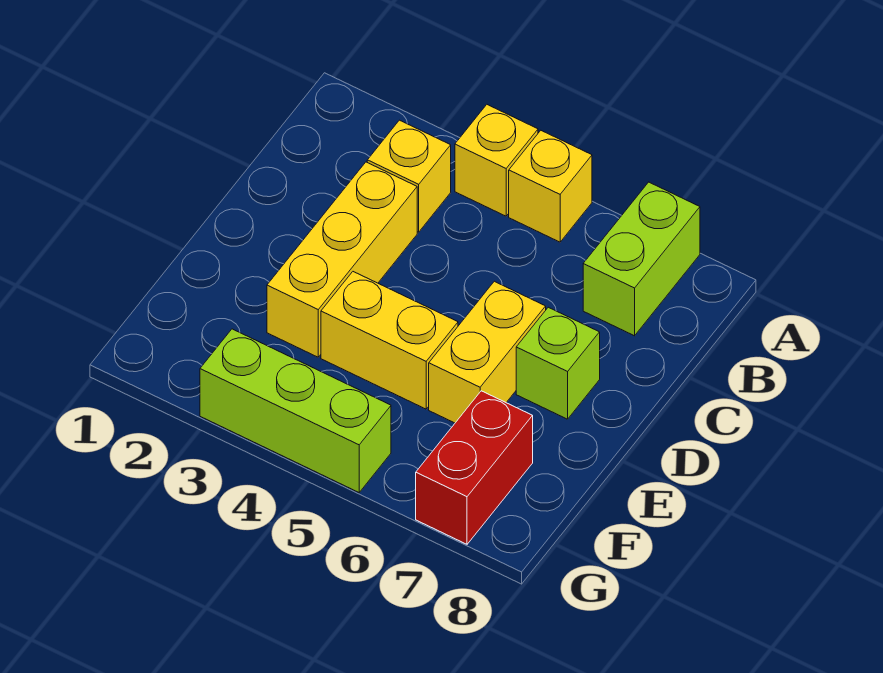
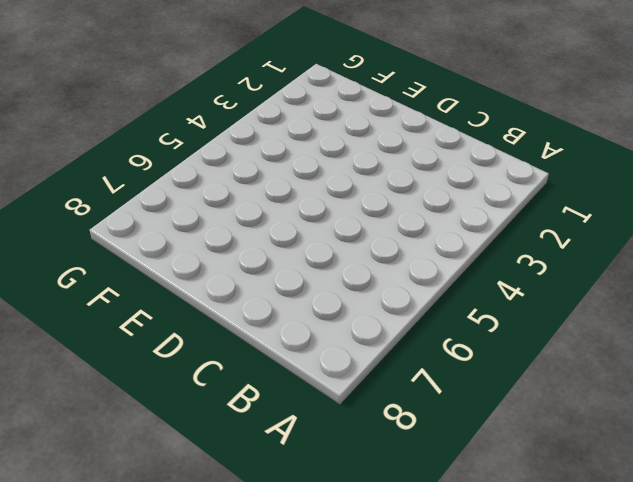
none -> yellow brick A4 level 1
none -> yellow brick A5 level 1

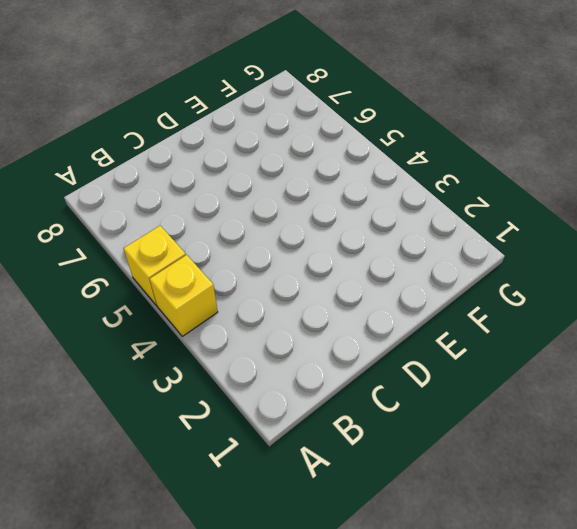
none -> lime brick A7:B7 level 1
none -> yellow brick B3 level 1

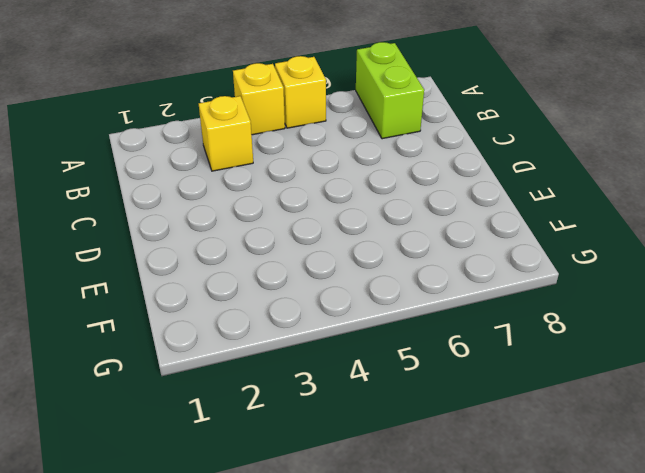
none -> yellow brick C3:E3 level 1
none -> yellow brick D6:E6 level 1

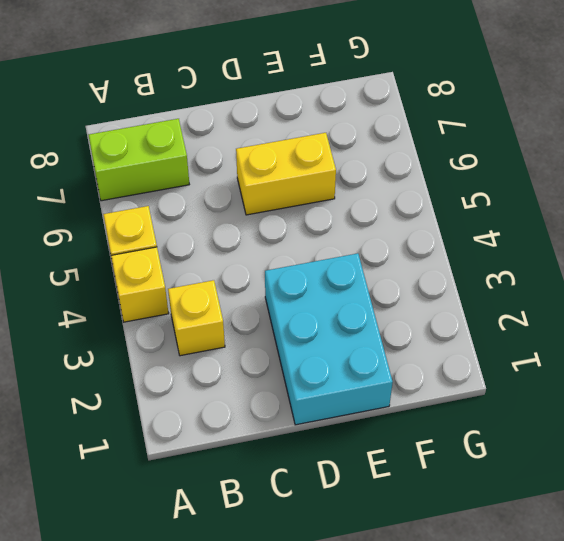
cyan brick D1:E3 level 1 -> yellow brick C3:E3 level 1
none -> lime brick D7 level 1
none -> yellow brick E4:E5 level 1

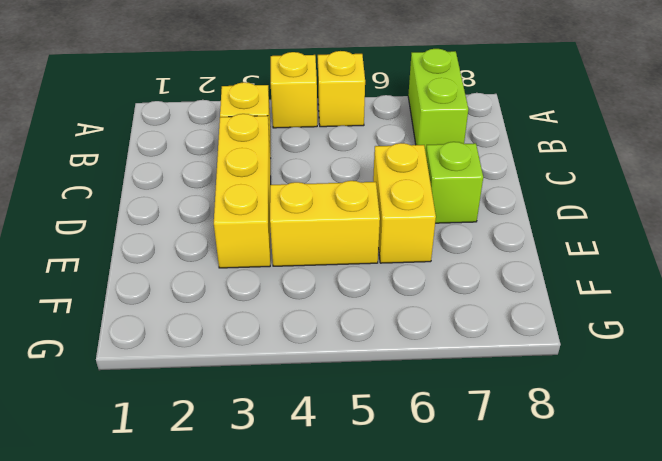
none -> red brick F7:G7 level 1
none -> lime brick G3:G5 level 1

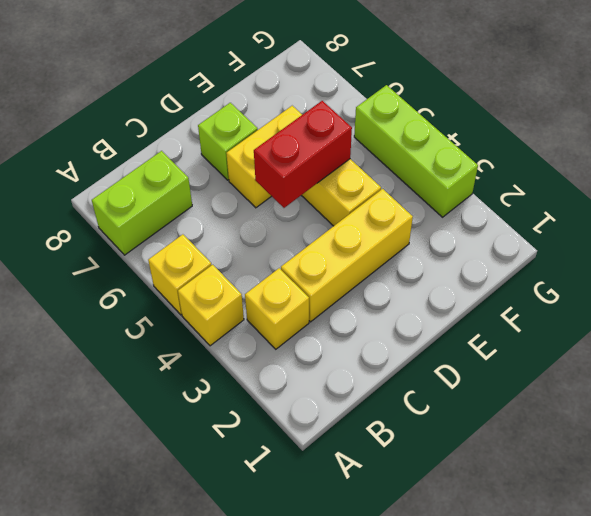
red brick D5:E5 level 2 -> red brick F7:G7 level 1

